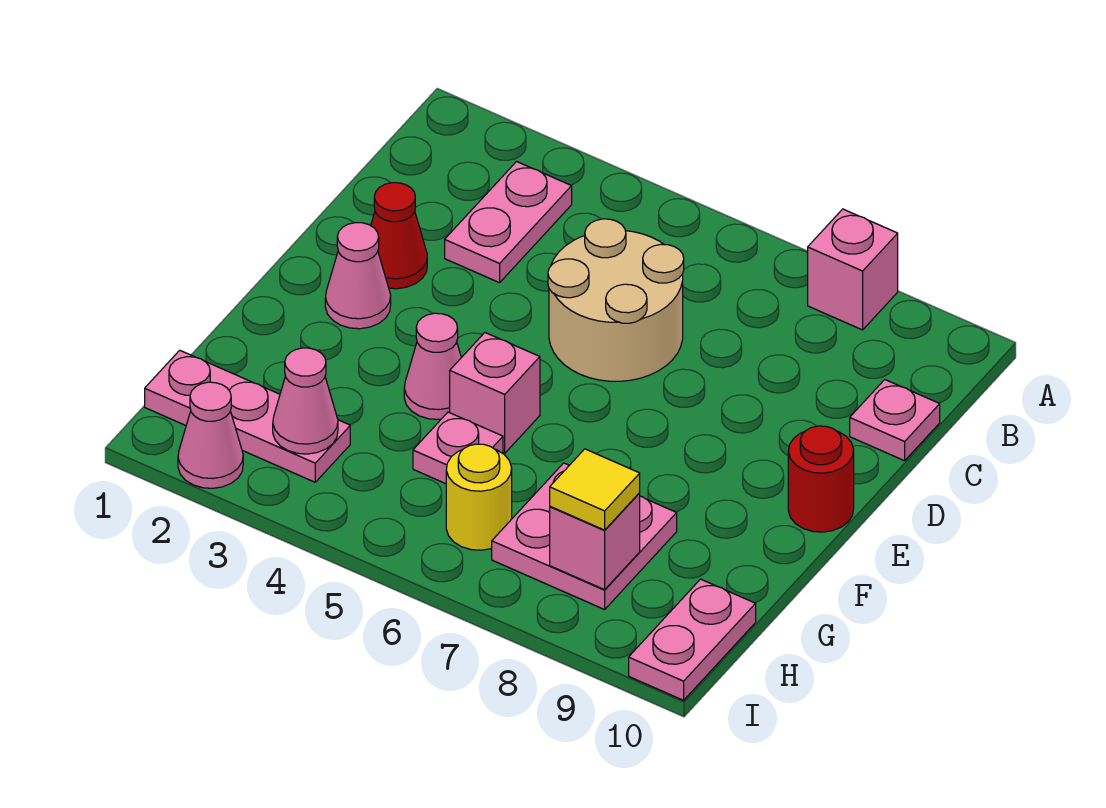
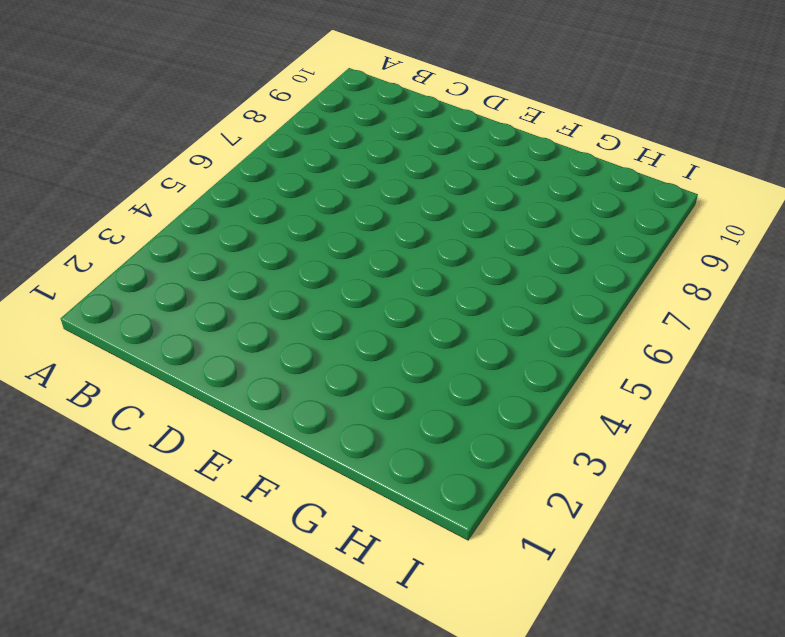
none -> pink brick A8 level 1
none -> pink plate B3:C3 level 1
none -> tan round brick C5:D6 level 1

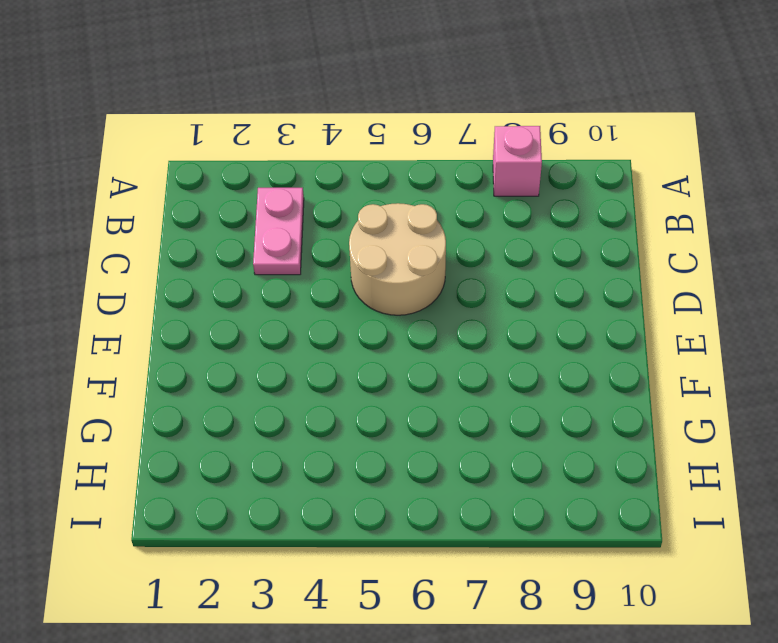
none -> pink plate C10 level 1
none -> red cone D2 level 1
none -> pink cone E2 level 1

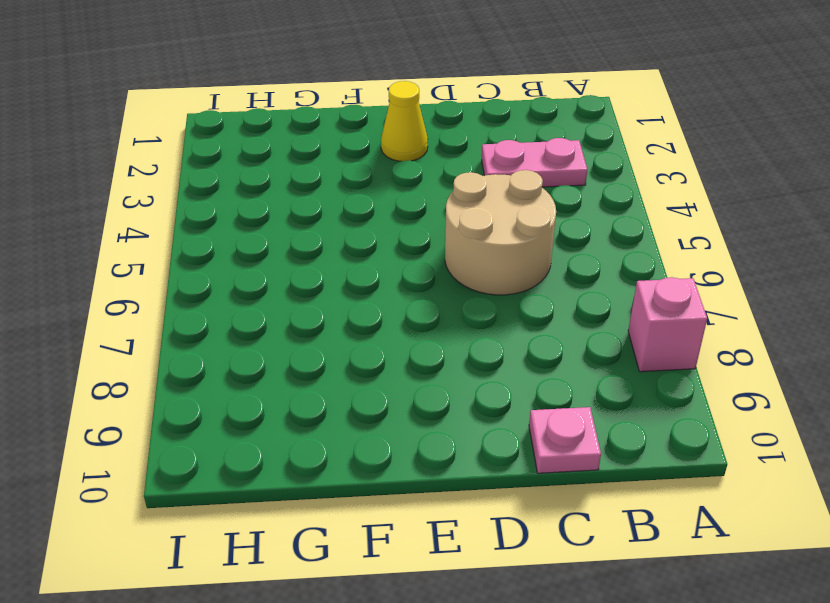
yellow cone E2 level 1 -> pink cone E2 level 1
none -> red cone D2 level 1
none -> red round brick E10 level 1
none -> pink cone F4 level 1

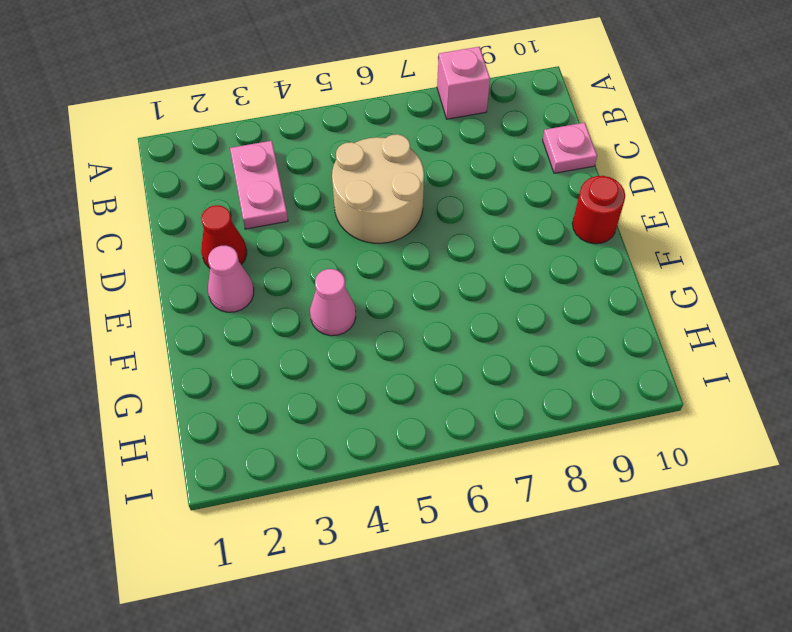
none -> pink brick F5 level 1
none -> pink plate G5 level 1
none -> pink plate G7:H8 level 1

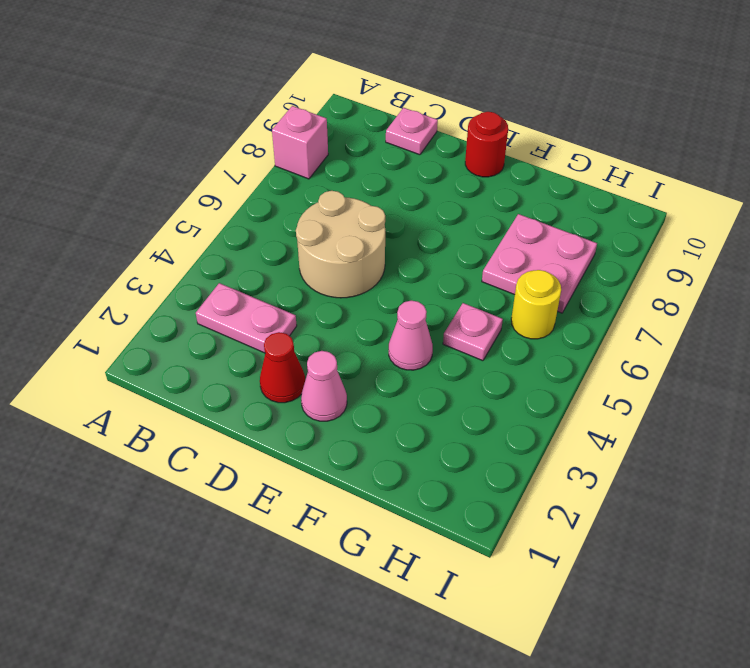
none -> pink brick F5 level 1
none -> pink plate H1:H3 level 1
none -> pink plate H10:I10 level 1

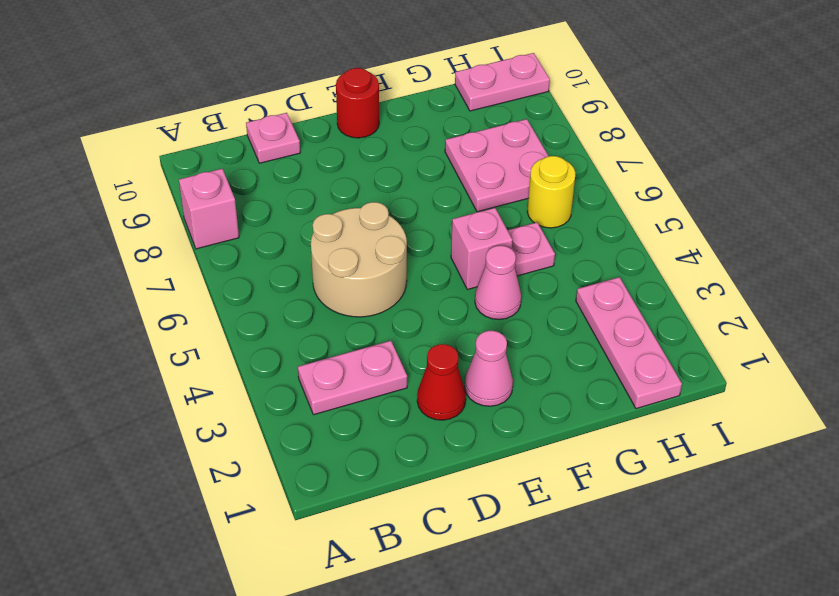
none -> pink cone I2 level 1
none -> pink cone H3 level 2
none -> pink brick H8 level 2

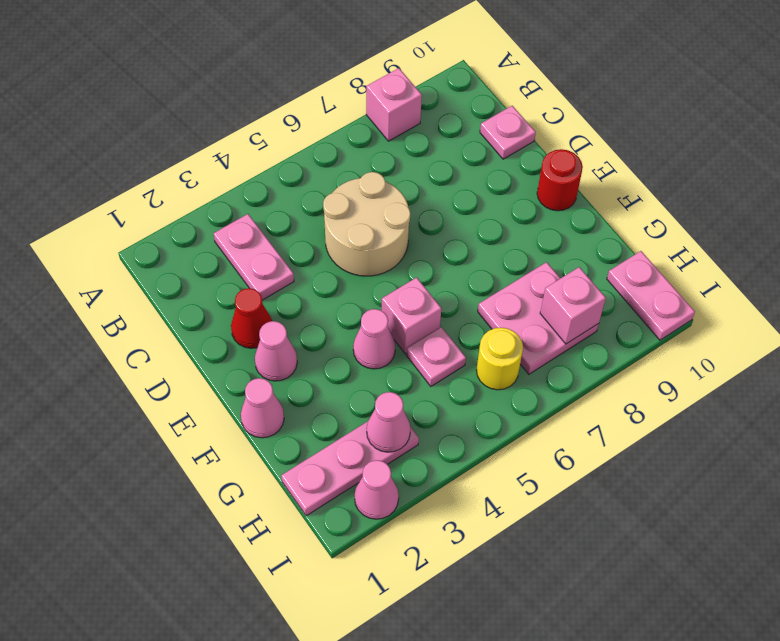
pink cone F1 level 1 -> none
none -> yellow tile H8 level 3

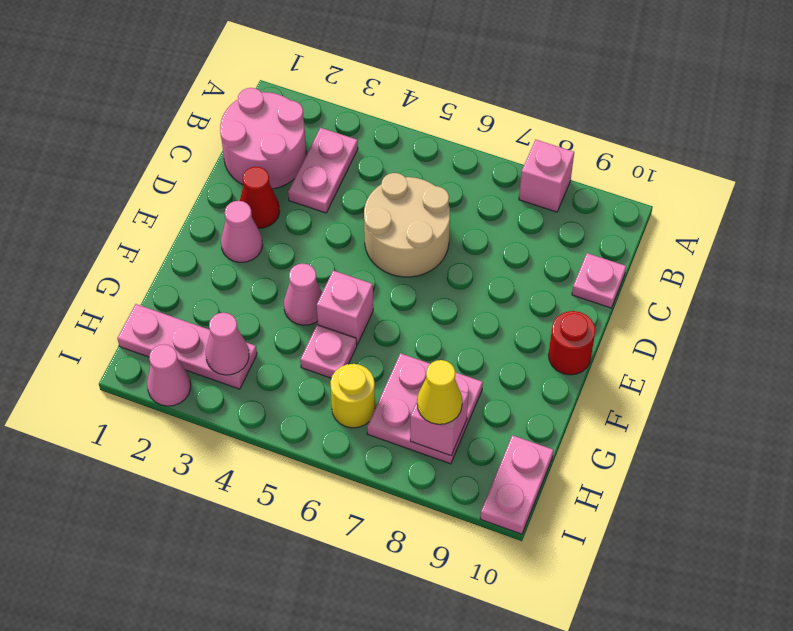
pink round brick B1:C2 level 1 -> none
yellow cone H8 level 3 -> yellow tile H8 level 3

